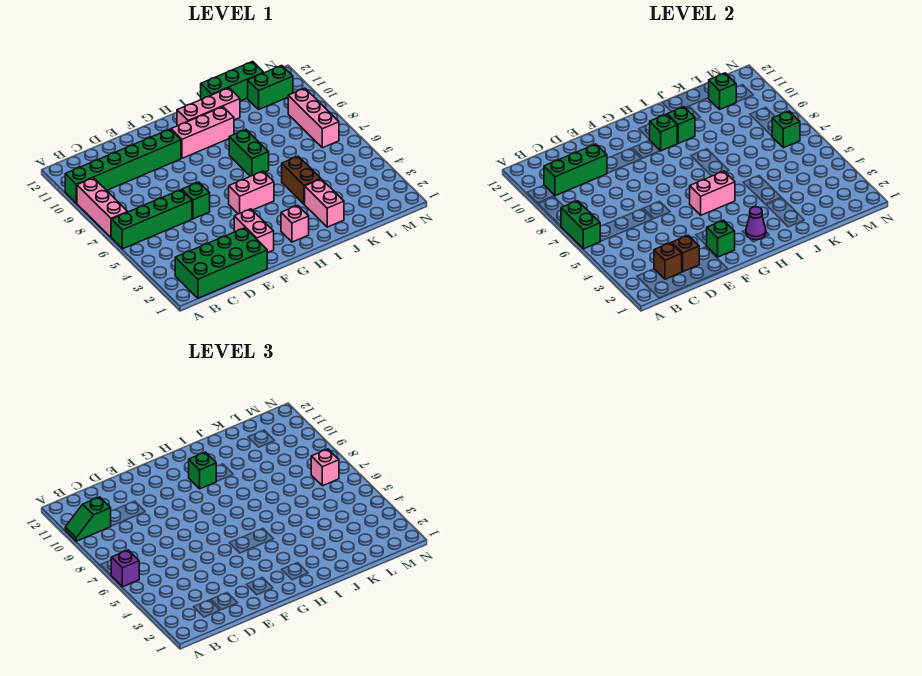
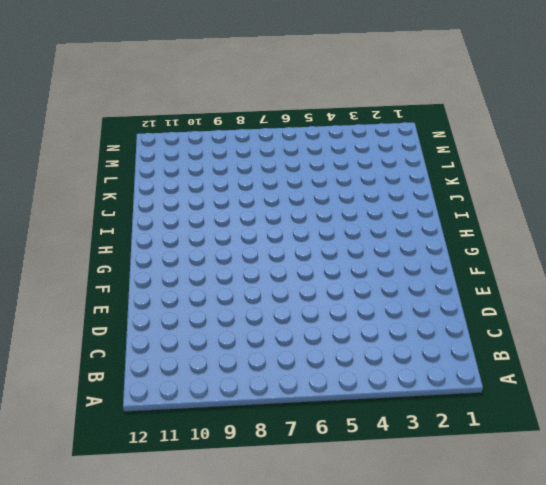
none -> green brick A6:D6 level 1
none -> pink brick A7:A9 level 1
none -> green brick A10:F10 level 1
none -> green brick B1:E2 level 1

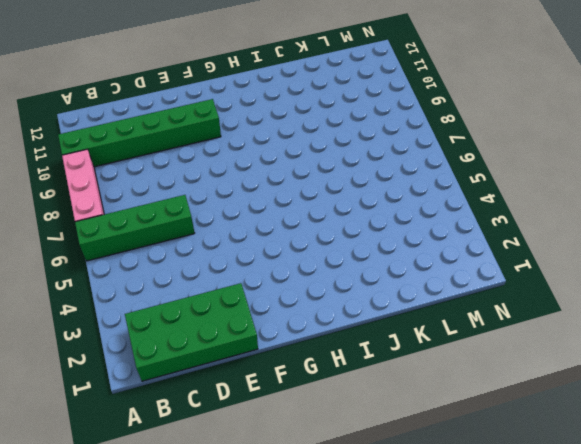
none -> green brick E6 level 1
none -> pink brick F2:F3 level 1
none -> pink brick G5:H5 level 1
none -> pink brick G10:I10 level 1

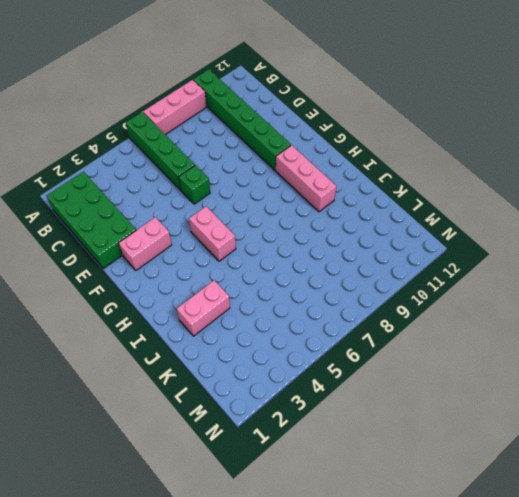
none -> pink brick H2 level 1
none -> pink brick H11:J11 level 1
none -> green brick I7:I8 level 1
none -> brown brick J4:J5 level 1

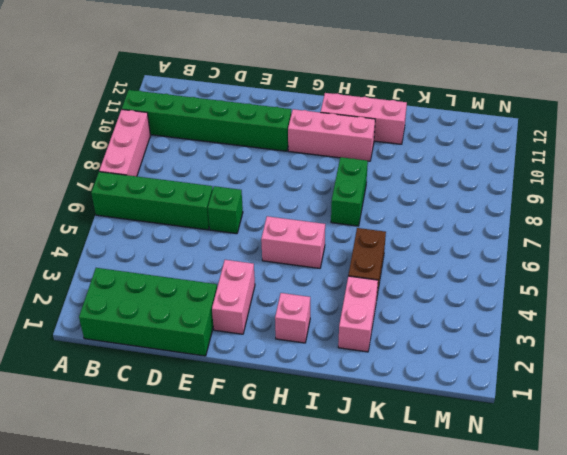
none -> green brick J12:L12 level 1
none -> green brick L11:M11 level 1
none -> pink brick M7:M9 level 1
none -> green brick A6:A7 level 2

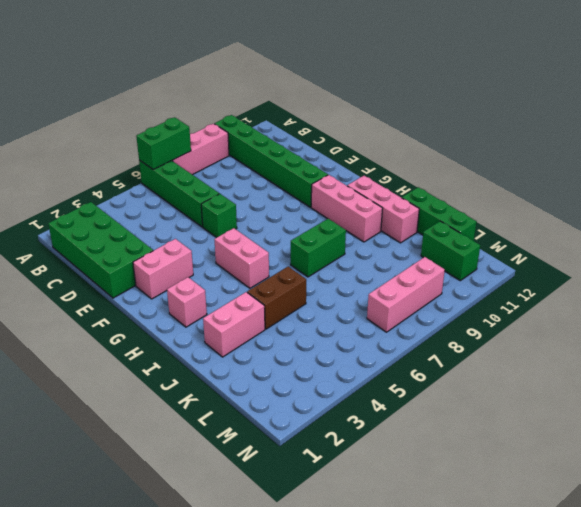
none -> green brick B10:D10 level 2
none -> brown brick C2 level 2
none -> brown brick D2 level 2
none -> green brick F2 level 2

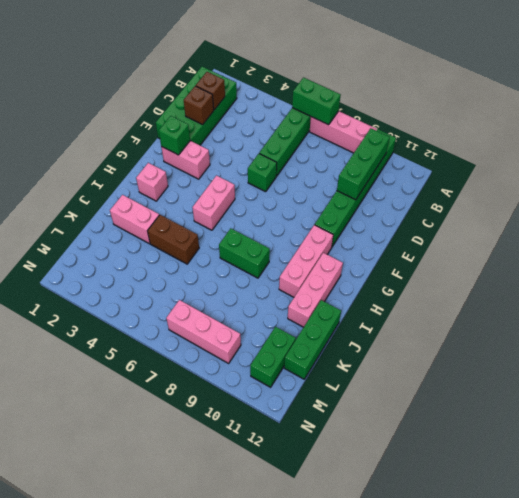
none -> pink brick G5:H5 level 2
none -> purple cone H2 level 2
none -> green brick H10 level 2
none -> green brick I10 level 2

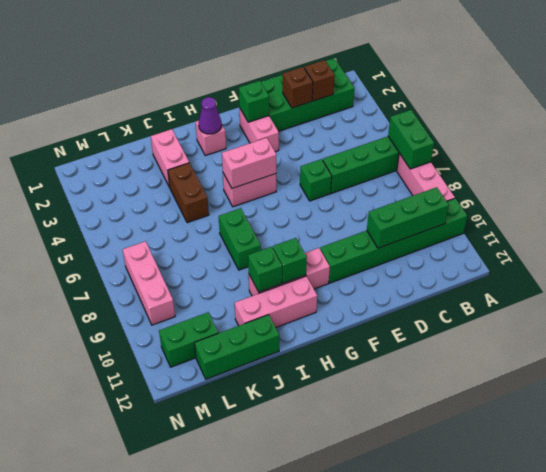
none -> green brick L11 level 2
none -> green brick M7 level 2
none -> purple brick A6 level 3
none -> green slope A10:B10 level 3 top B

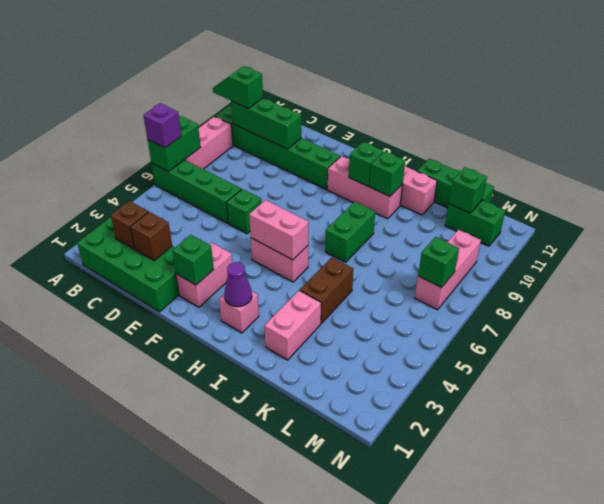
none -> green brick H10 level 3
none -> pink brick M7 level 3

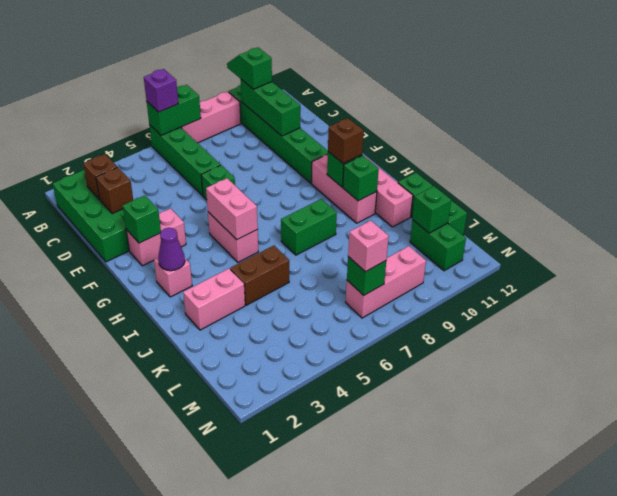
brown brick H10 level 3 -> green brick H10 level 3

